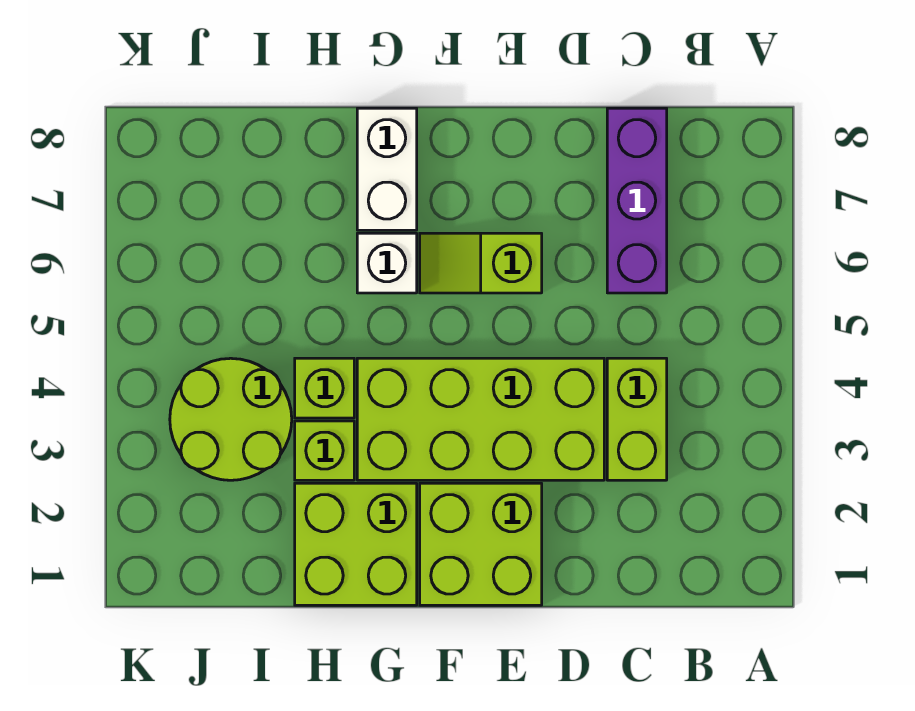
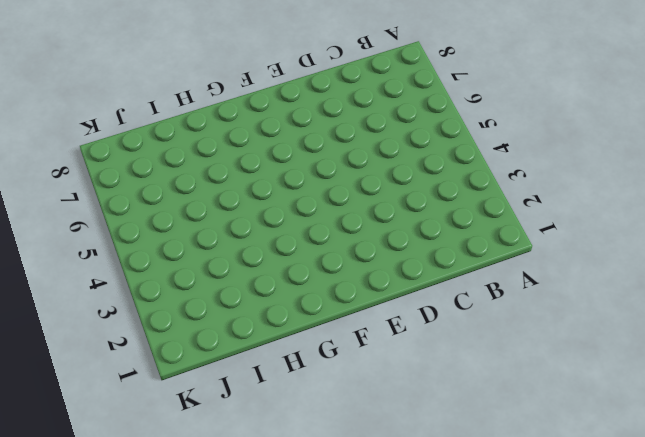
none -> lime brick C3:C4 level 1
none -> purple brick C6:C8 level 1

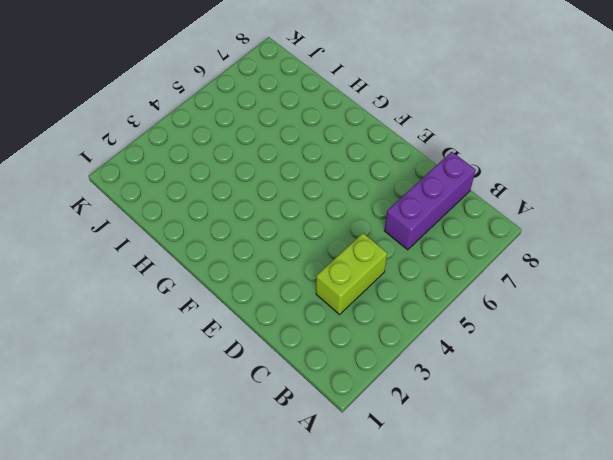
none -> lime brick D3:G4 level 1
none -> lime brick E1:F2 level 1

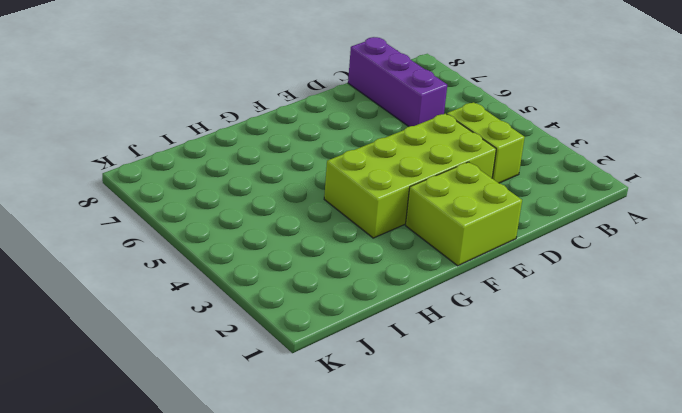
none -> lime slope E6:F6 level 1 top E
none -> lime brick G1:H2 level 1

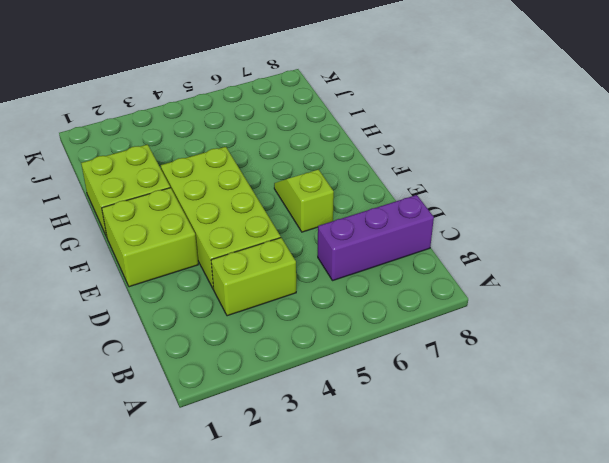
none -> white brick G6 level 1
none -> white brick G7:G8 level 1

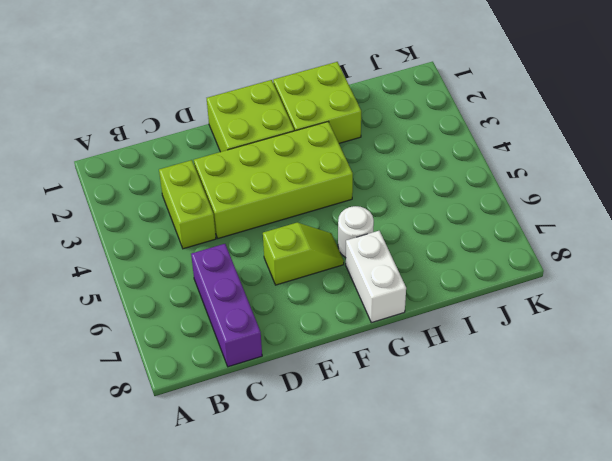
white round brick G6 level 1 -> white brick G6 level 1
none -> lime brick H3 level 1
none -> lime brick H4 level 1

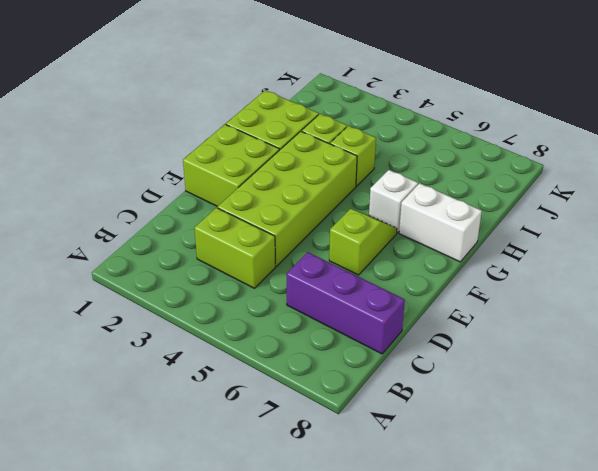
none -> lime round brick I3:J4 level 1

